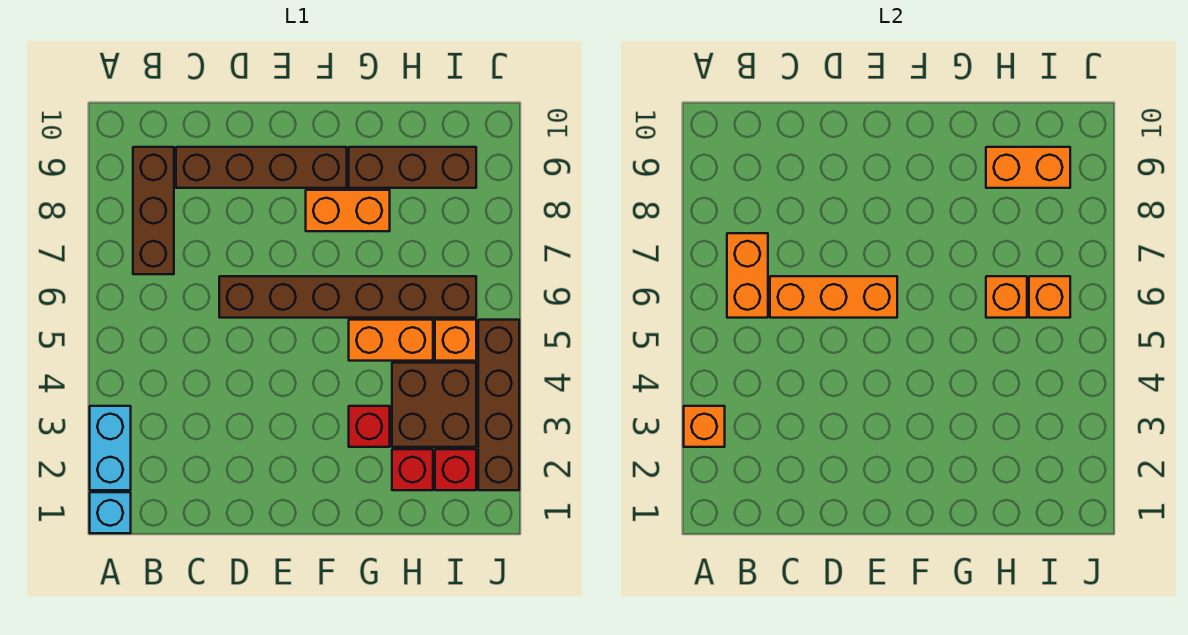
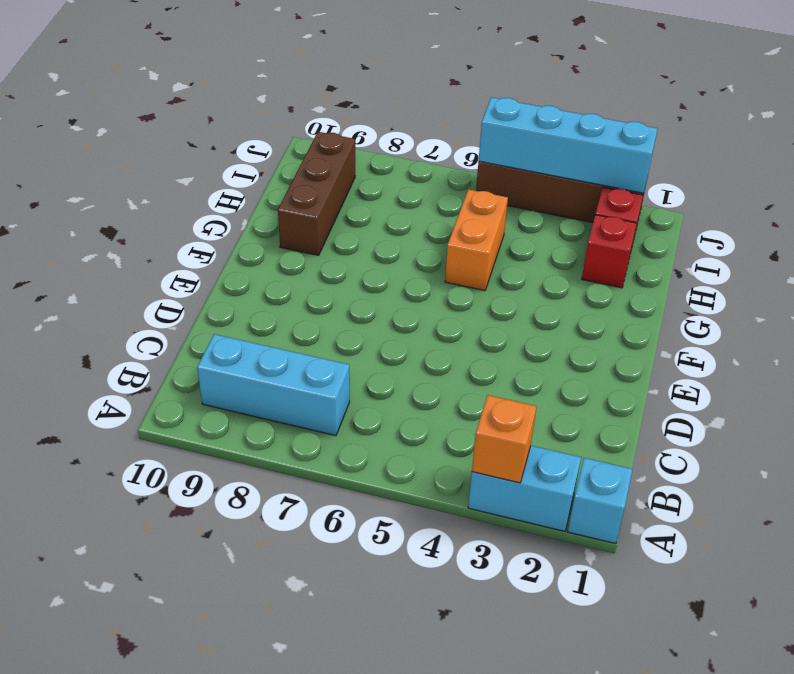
cyan brick B7:B9 level 1 -> brown brick B7:B9 level 1
cyan brick J2:J5 level 2 -> none
none -> brown brick C9:F9 level 1
none -> brown brick D6:I6 level 1
none -> orange brick F8:G8 level 1

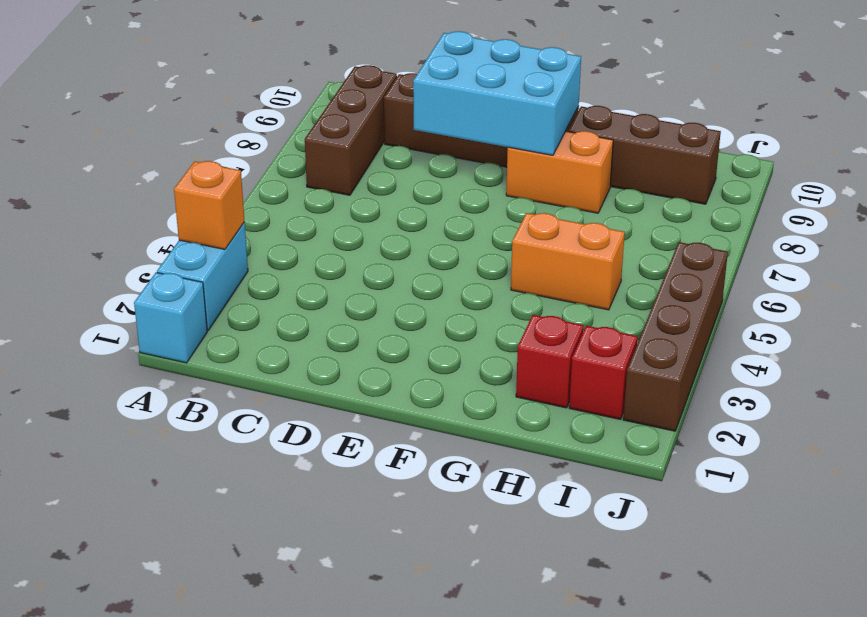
cyan brick D8:F9 level 2 -> none
none -> brown brick D6:I6 level 1
none -> red brick G3 level 1
none -> brown brick H3:I4 level 1

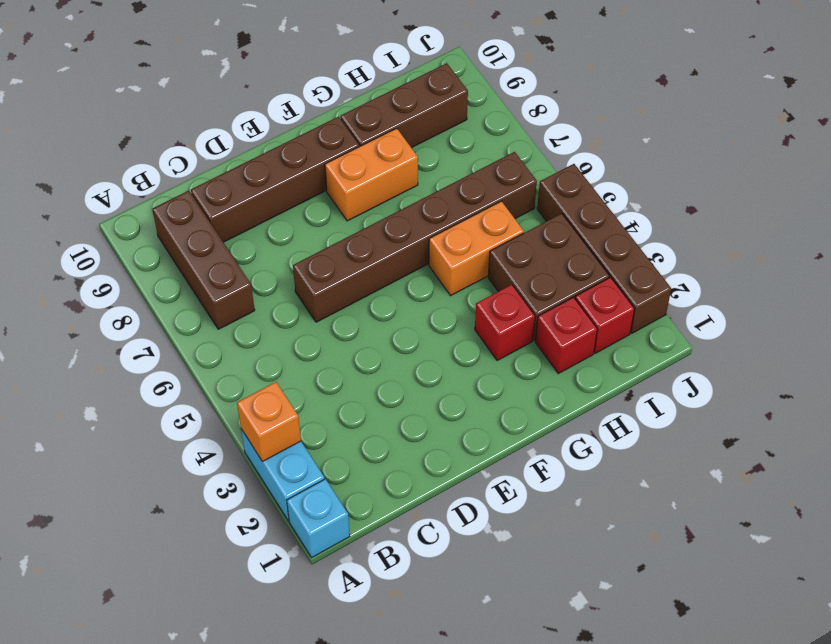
none -> orange brick I5 level 1
none -> orange brick B6:B7 level 2
none -> orange brick C6:E6 level 2

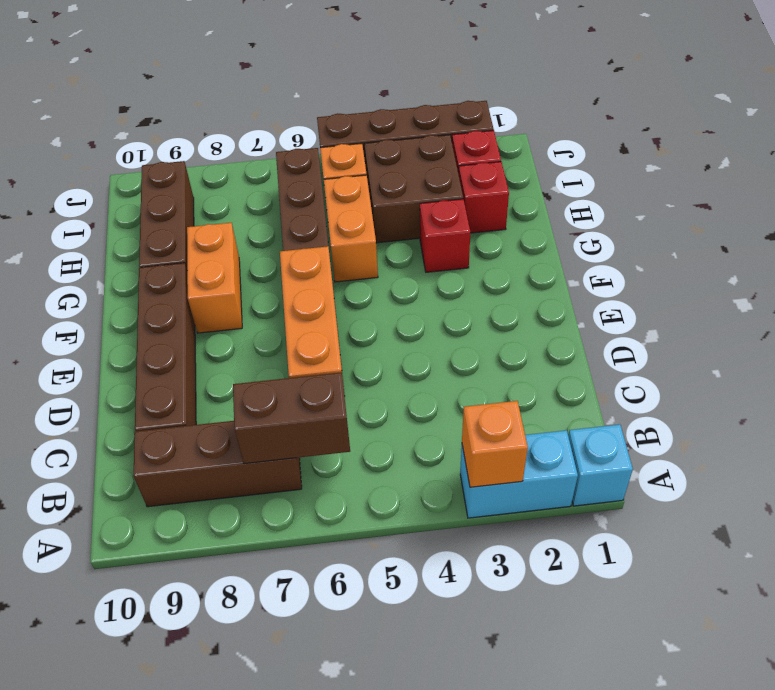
brown brick B6:B7 level 2 -> orange brick B6:B7 level 2
none -> orange brick H6 level 2
none -> orange brick H9:I9 level 2
none -> orange brick I6 level 2

